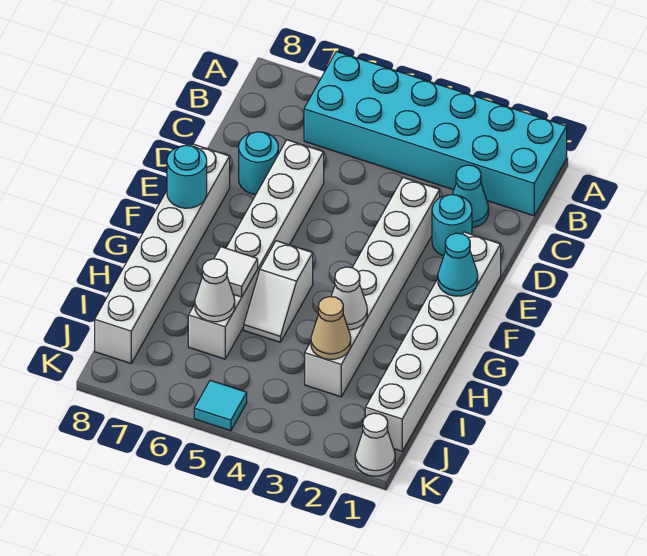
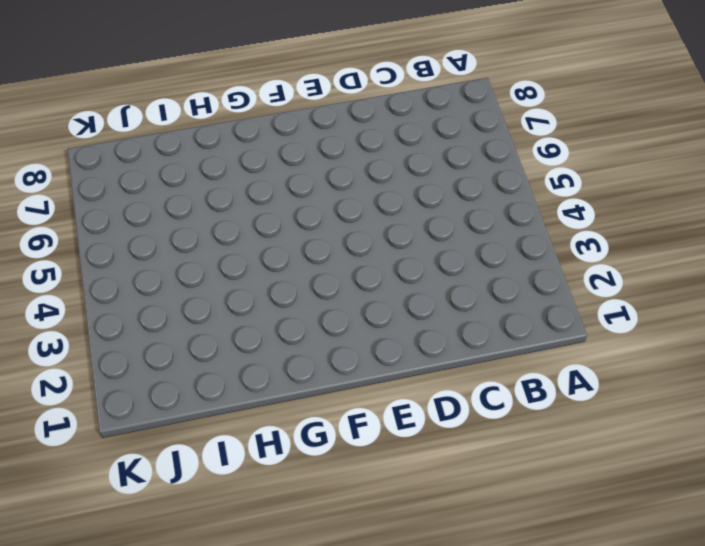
none -> cyan brick A1:B6 level 1
none -> cyan cone C2 level 1
none -> cyan round brick D2 level 1

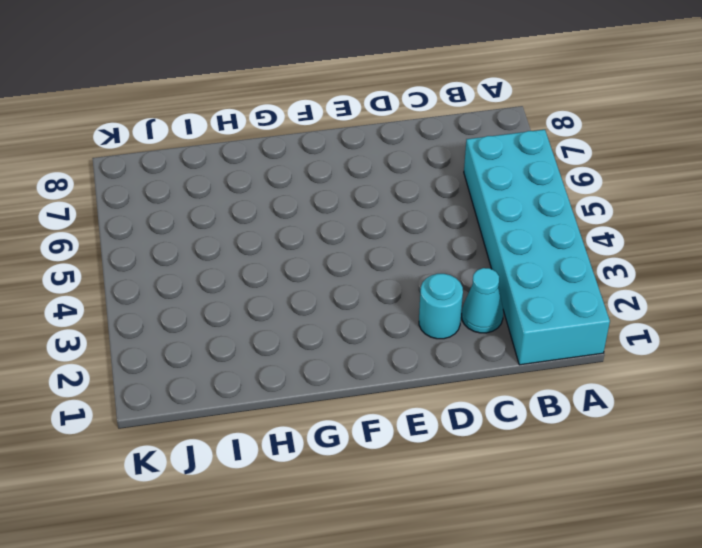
none -> white brick D3:I3 level 1
none -> white brick D6:I6 level 1
none -> cyan round brick D7 level 1

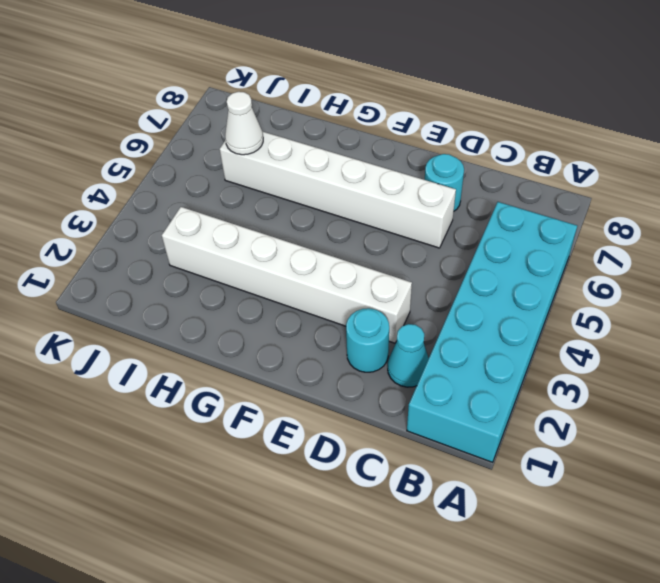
none -> white brick E1:J1 level 1
none -> white brick E8:J8 level 1
none -> white slope G5:H5 level 1 top G

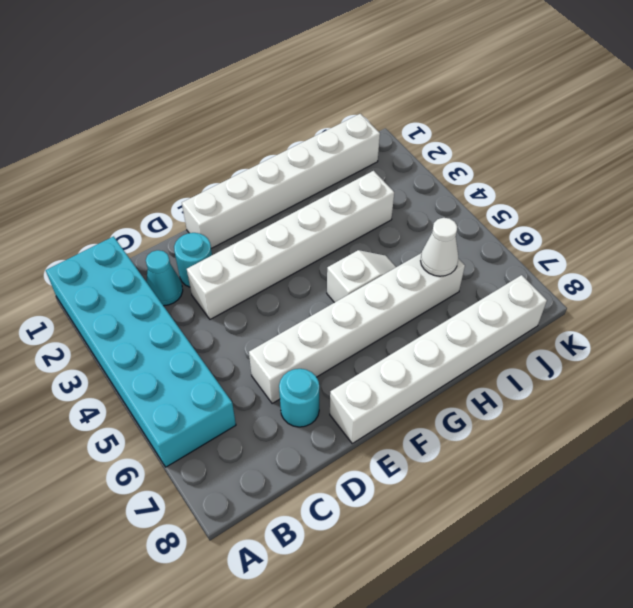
none -> white cone K1 level 1
none -> cyan tile K5 level 1
none -> cyan cone F1 level 2

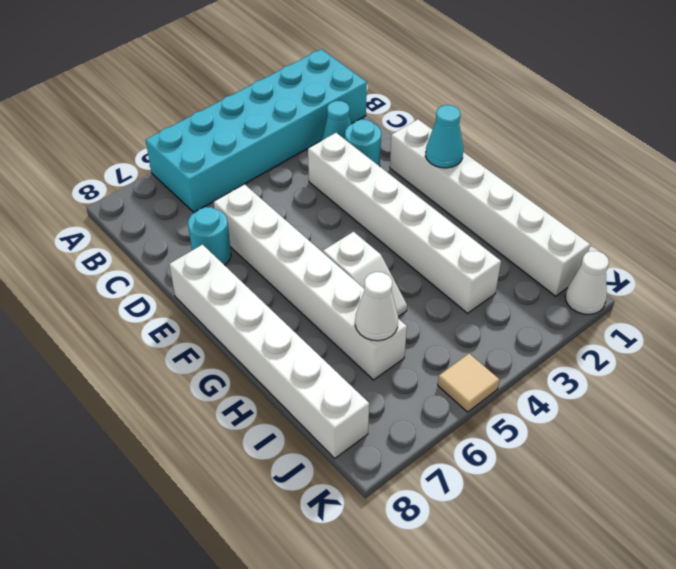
tan tile K5 level 1 -> cyan tile K5 level 1
none -> cyan round brick F8 level 2
none -> white cone H3 level 2
none -> white tile H6 level 2

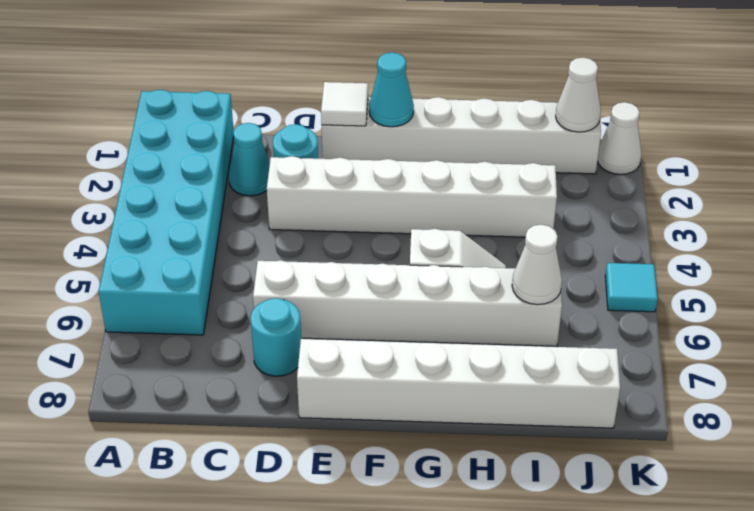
white tile E1 level 2 -> white tile H6 level 2
white cone J1 level 2 -> white cone H3 level 2
none -> cyan round brick F8 level 2
none -> tan cone I3 level 2

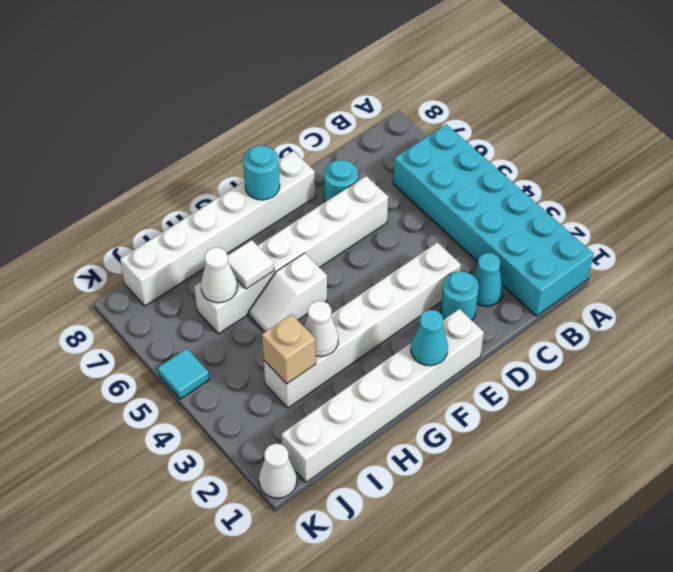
tan brick I3 level 2 -> tan cone I3 level 2

